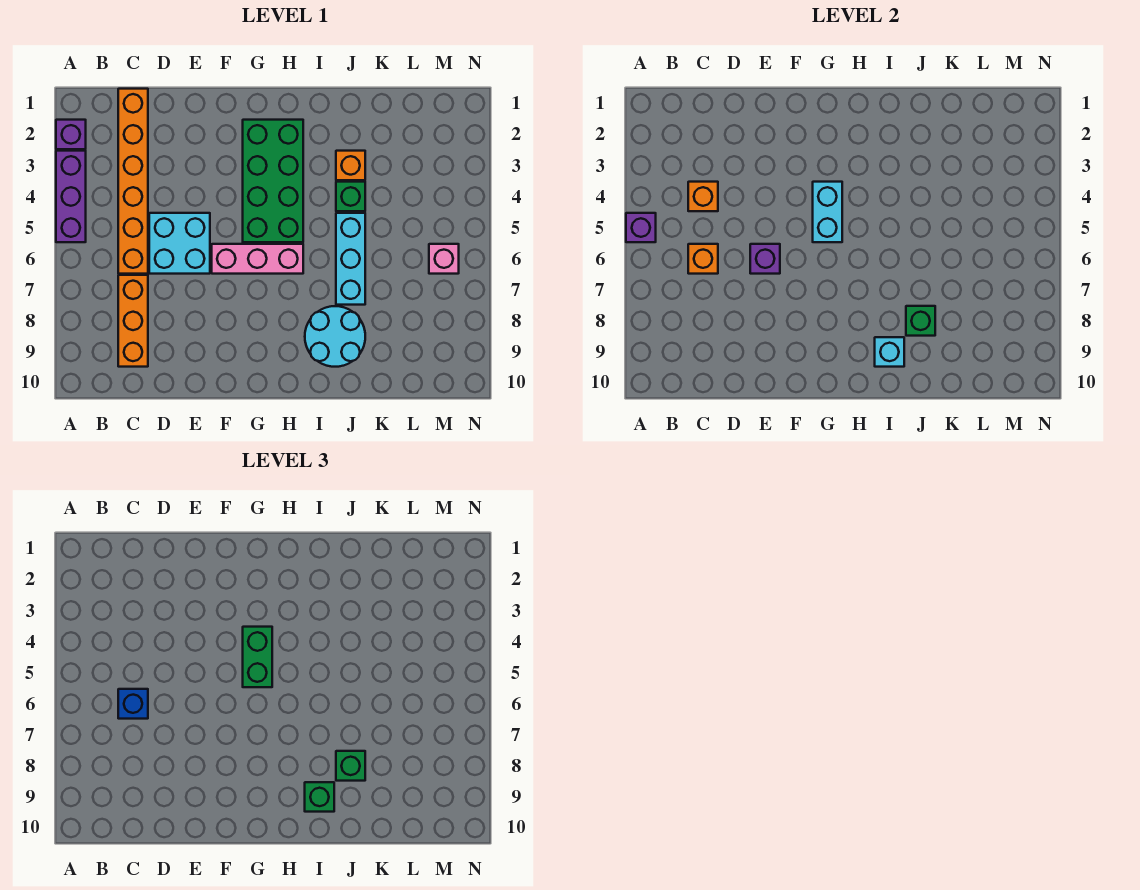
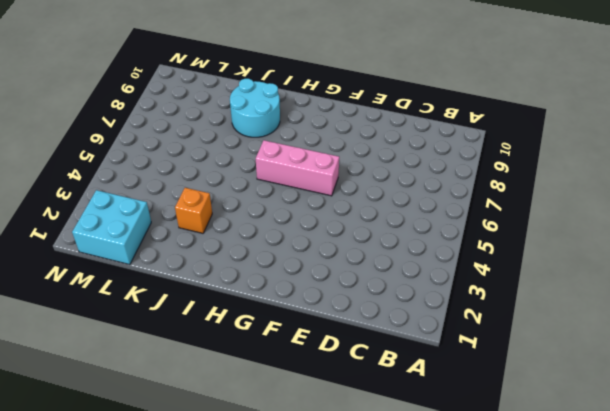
cyan brick L1:M2 level 1 -> cyan brick D5:E6 level 1
none -> purple brick A2 level 1
none -> purple brick A3:A5 level 1
none -> orange brick C1:C6 level 1

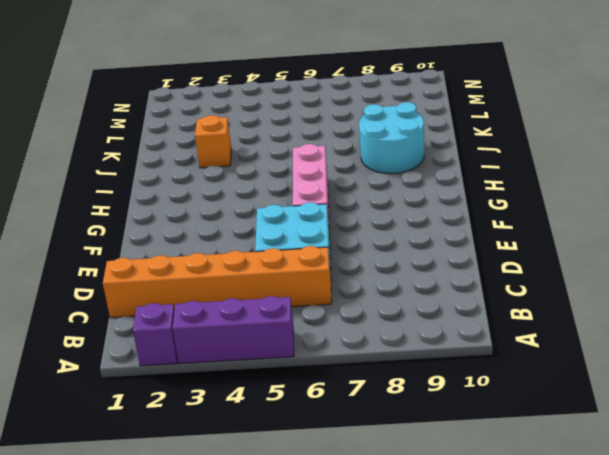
none -> orange brick C7:C9 level 1
none -> green brick G2:H5 level 1
none -> green brick J4 level 1

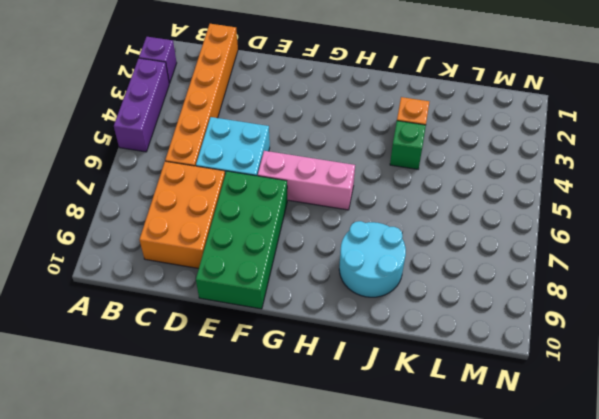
orange brick C7:D9 level 1 -> orange brick C7:C9 level 1
green brick E7:F10 level 1 -> green brick G2:H5 level 1
none -> cyan brick J5:J7 level 1
none -> pink brick M6 level 1
none -> purple brick A5 level 2

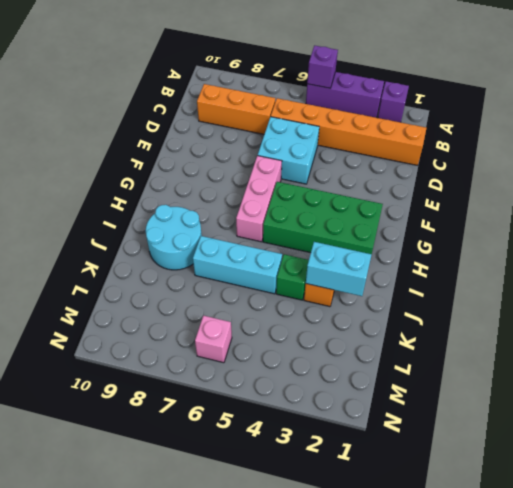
cyan brick J2:J3 level 2 -> cyan brick G4:G5 level 2
none -> orange brick C4 level 2
none -> orange brick C6 level 2
none -> purple brick E6 level 2

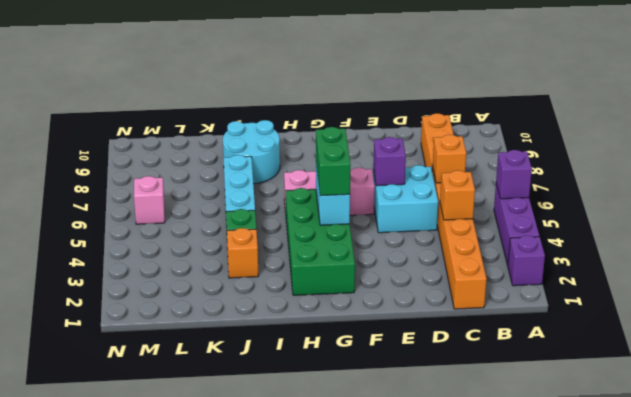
none -> cyan brick I9 level 2
none -> green brick J8 level 2
none -> blue brick C6 level 3

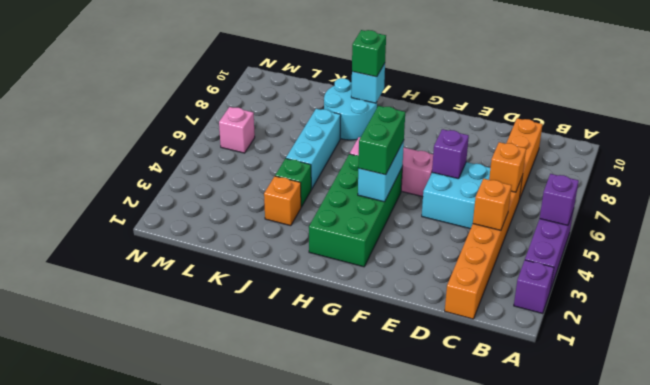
none -> green brick J8 level 2
none -> blue brick C6 level 3
none -> green brick J8 level 3

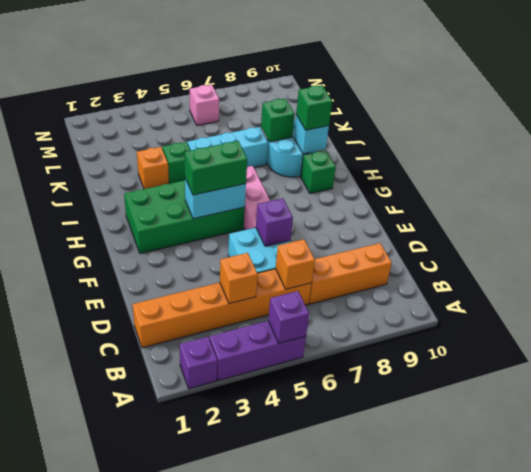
green brick H9 level 1 -> green brick J8 level 3
none -> blue brick C6 level 3

